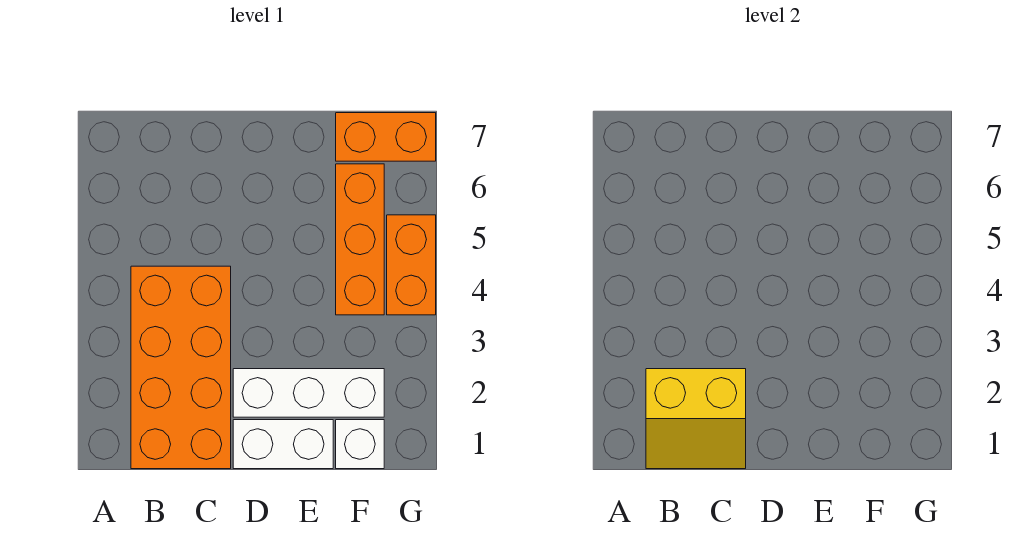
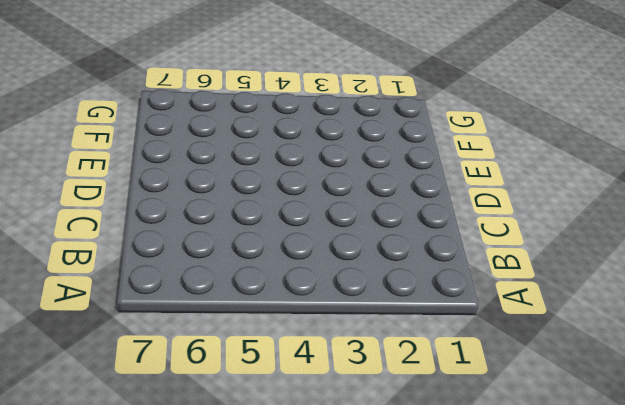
none -> orange brick B1:C4 level 1
none -> white brick D1:E1 level 1

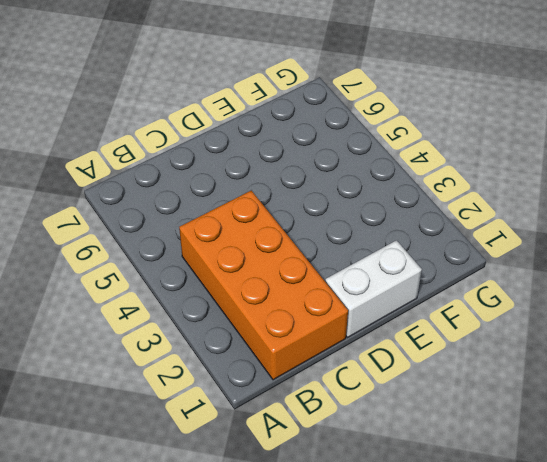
none -> white brick D2:F2 level 1
none -> white brick F1 level 1

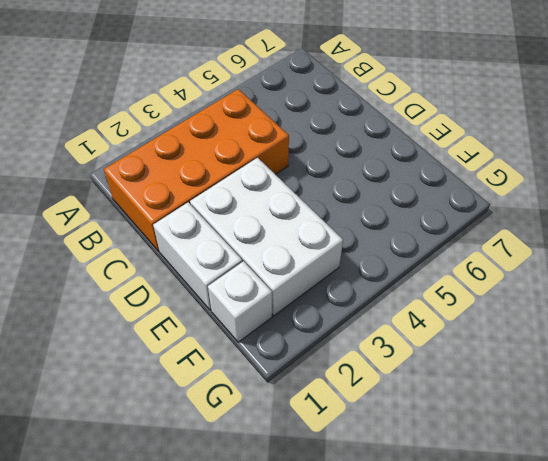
white brick D2:F3 level 1 -> white brick D2:F2 level 1
none -> orange brick F4:F6 level 1
none -> orange brick F7:G7 level 1

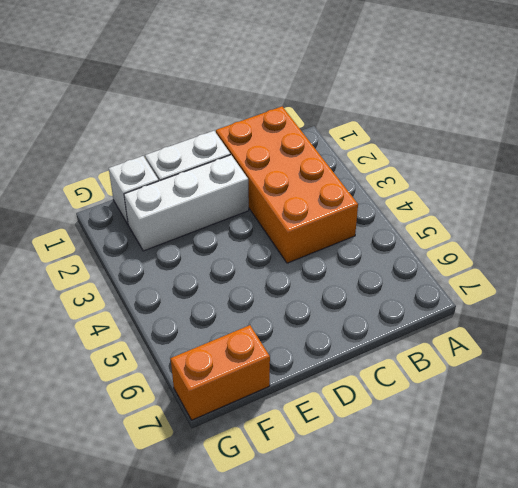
none -> orange brick F4:F6 level 1
none -> orange brick G4:G5 level 1

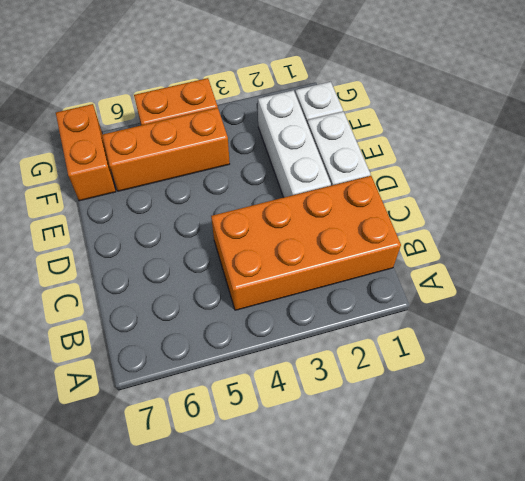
none -> yellow slope B1:C2 level 2 top 2

